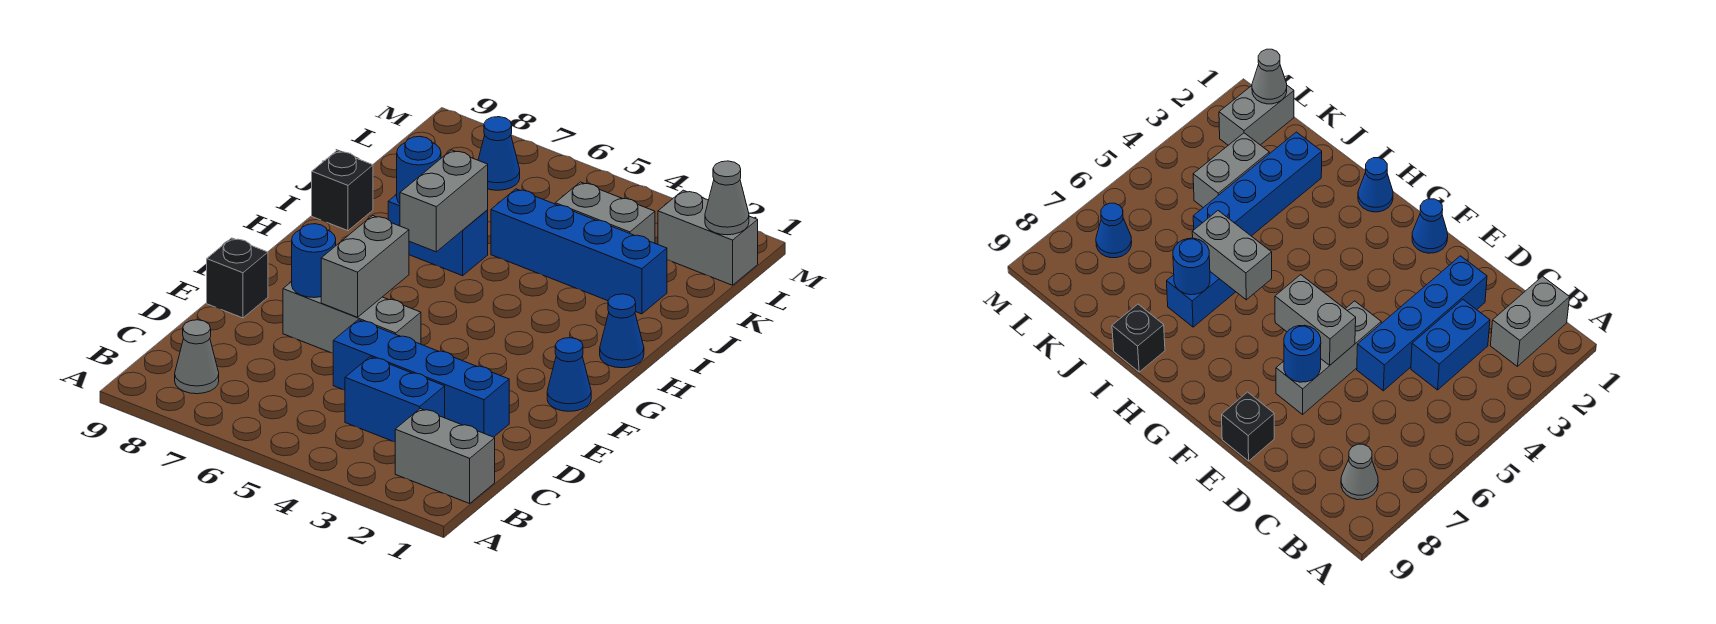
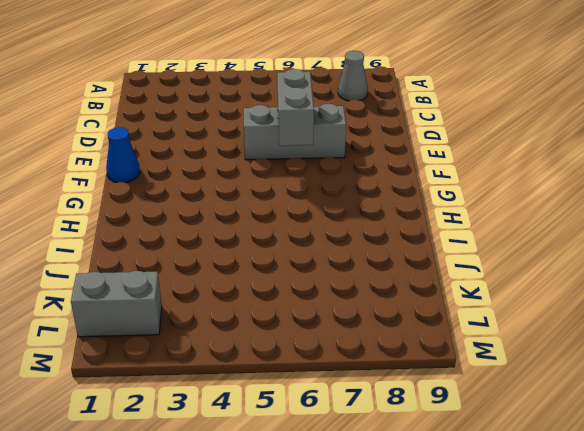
none -> grey brick B1:B2 level 1
none -> blue brick C3:C4 level 1
none -> blue brick D2:D5 level 1

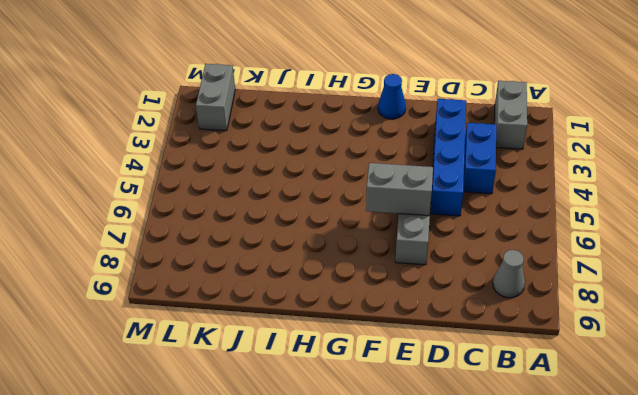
none -> black brick E9 level 1
none -> blue cone H1 level 1
none -> blue brick I6:I7 level 1

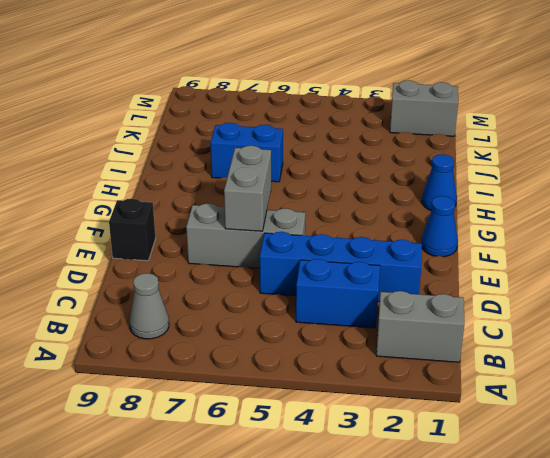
none -> black brick I9 level 1
none -> blue brick J2:J5 level 1
none -> grey brick K3:K4 level 1

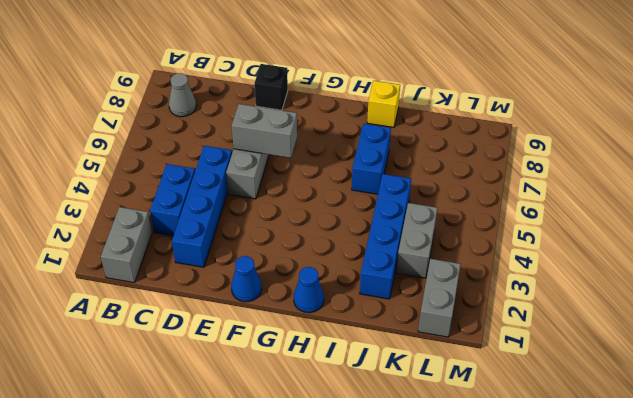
yellow brick I9 level 1 -> black brick I9 level 1
none -> blue cone L7 level 1
none -> blue round brick E7 level 2
none -> grey brick H6:I6 level 2

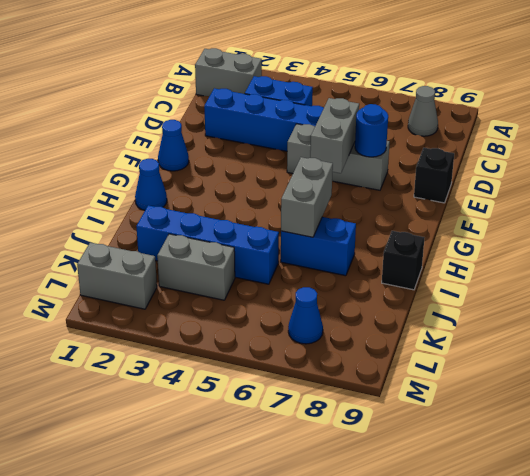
none -> blue round brick I7 level 2
none -> grey cone L1 level 2

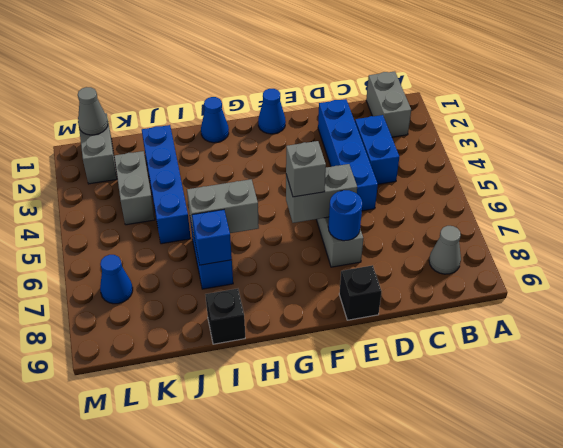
grey brick F6 level 3 -> none
blue brick I7 level 2 -> blue round brick I7 level 2

